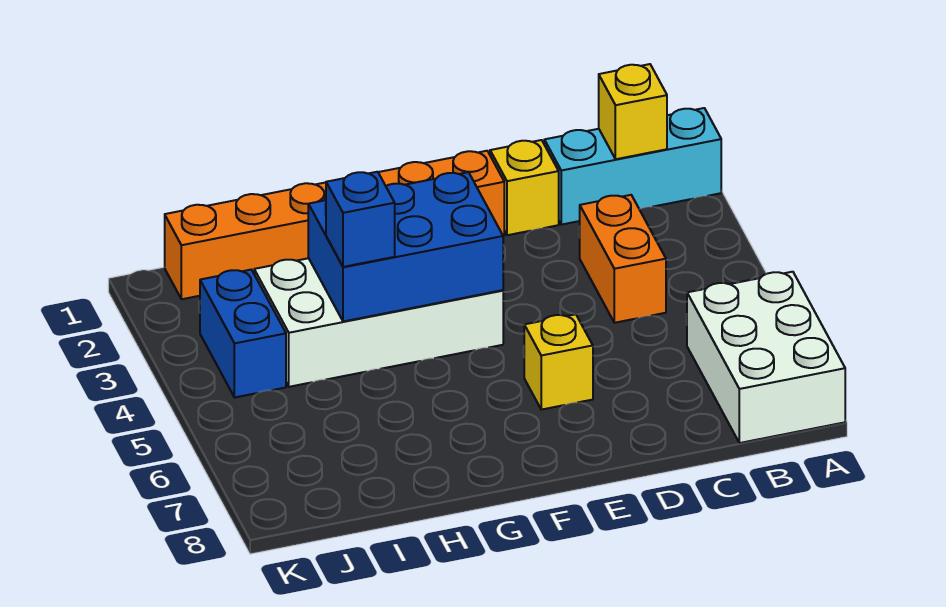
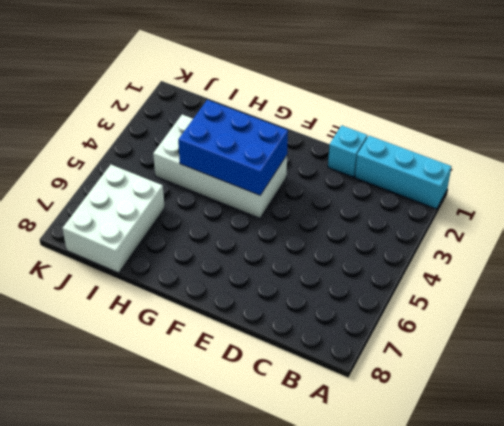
cyan brick D1 level 1 -> yellow brick D1 level 1
white brick I6:J8 level 1 -> white brick A6:B8 level 1
none -> orange brick C3:C4 level 1
none -> orange brick E1:J1 level 1

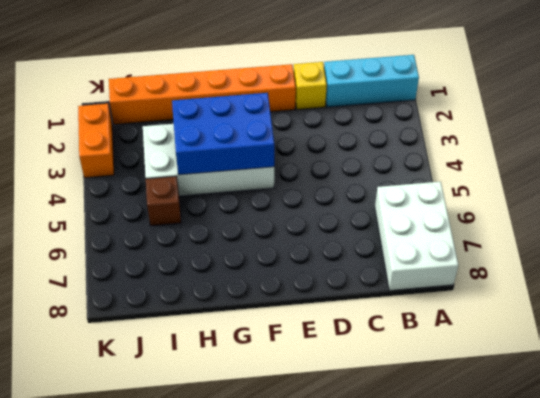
brown brick I5 level 1 -> none
orange brick K2:K3 level 1 -> orange brick C3:C4 level 1
none -> yellow brick E6 level 1
none -> blue brick J3:J4 level 1

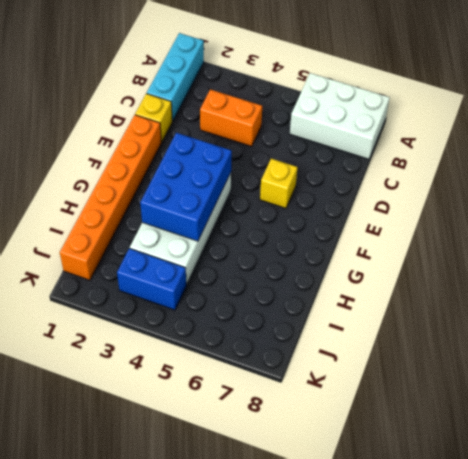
none -> yellow brick B1 level 2
none -> blue brick H4 level 3

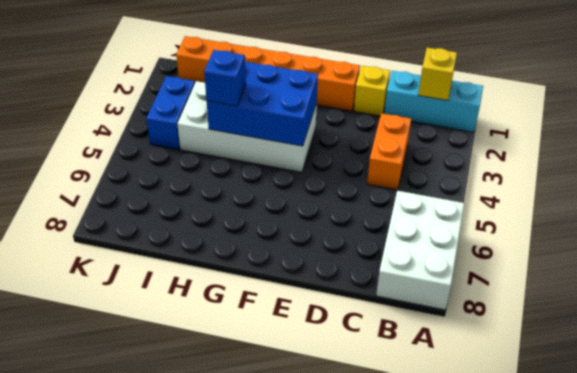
none -> yellow brick E6 level 1

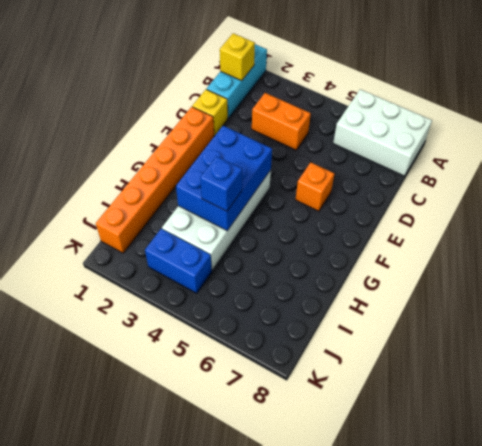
orange brick E6 level 1 -> yellow brick E6 level 1

